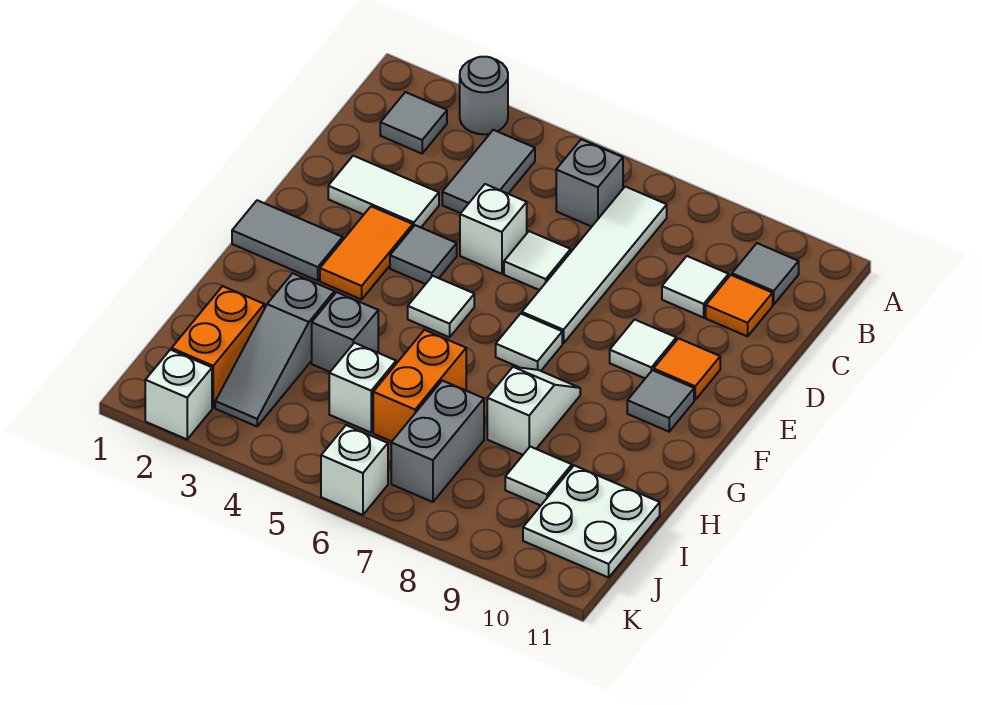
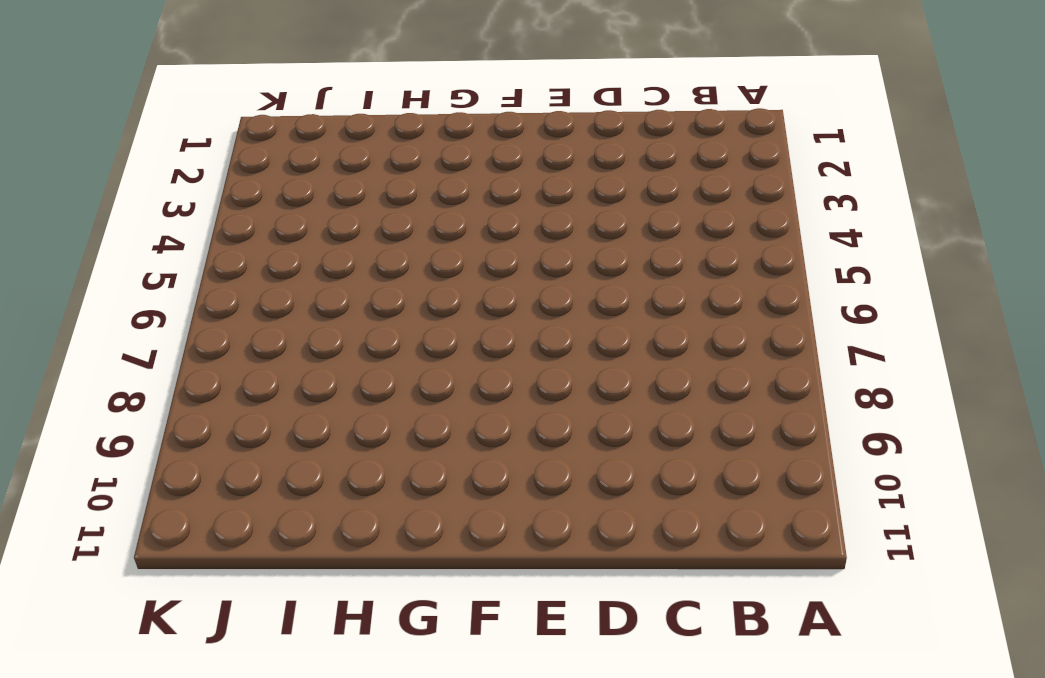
none -> grey round brick A3 level 1
none -> grey tile B2 level 1
none -> grey tile B4:C4 level 1
none -> grey brick B6 level 1

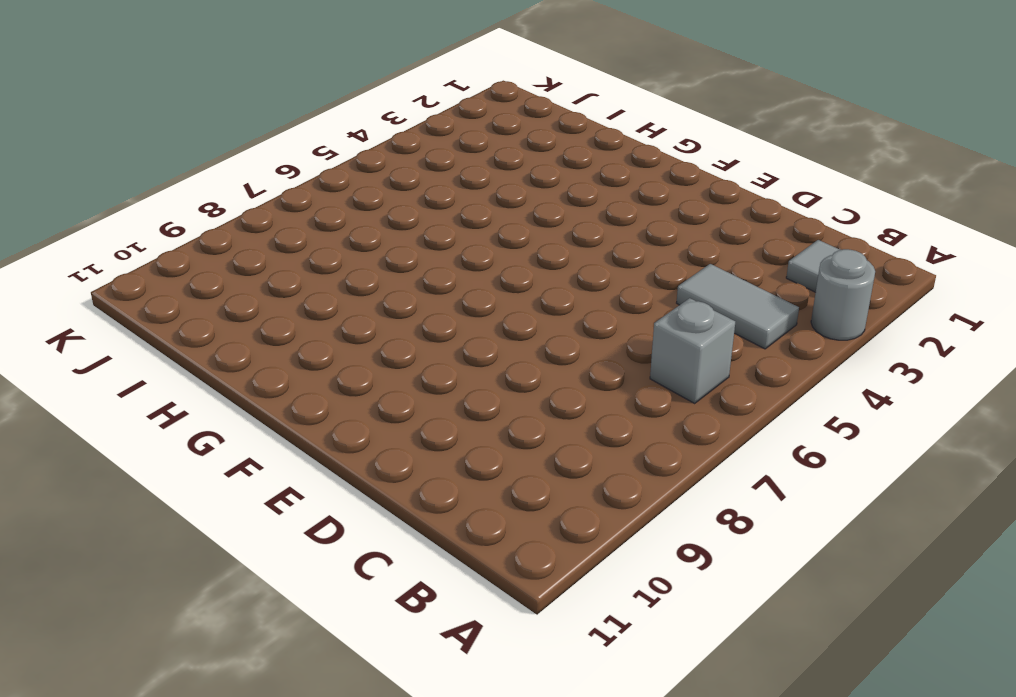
none -> white tile B7:E7 level 1
none -> grey tile B10 level 1
none -> white tile C9 level 1
none -> orange tile C10 level 1

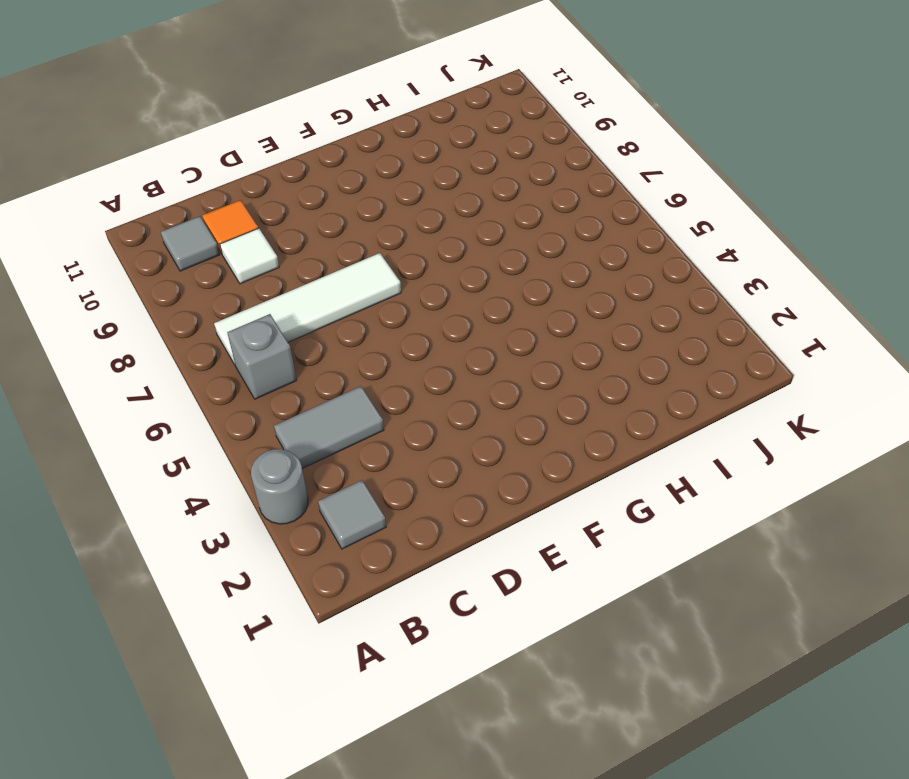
none -> white tile D2:D3 level 1
none -> white brick D5 level 1
none -> white tile D6 level 1
none -> orange tile E3:F3 level 1

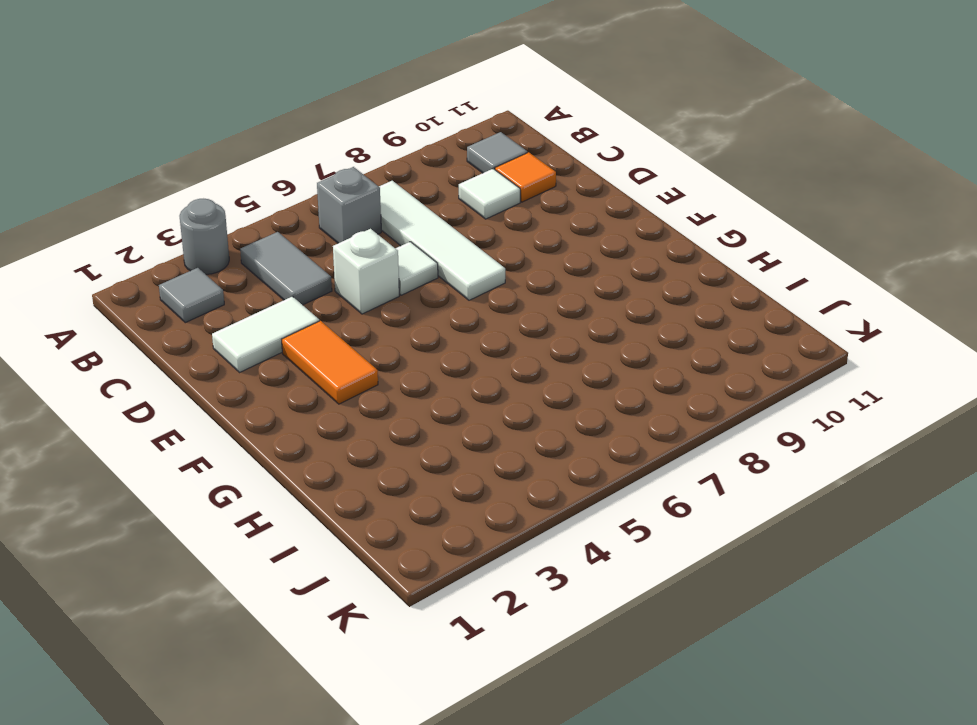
none -> grey tile E4 level 1
none -> white tile E9 level 1
none -> orange tile E10 level 1
none -> grey tile F1:F2 level 1

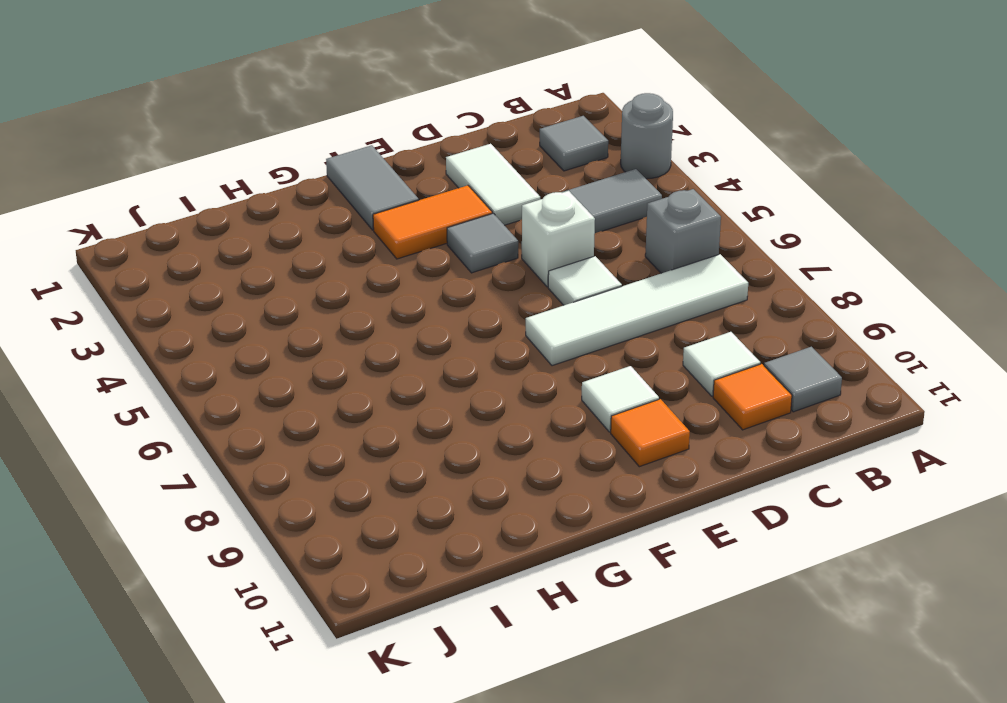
none -> white tile F5 level 1
none -> white tile F7 level 1
none -> grey tile F10 level 1
none -> white slope G8:H8 level 1 top H

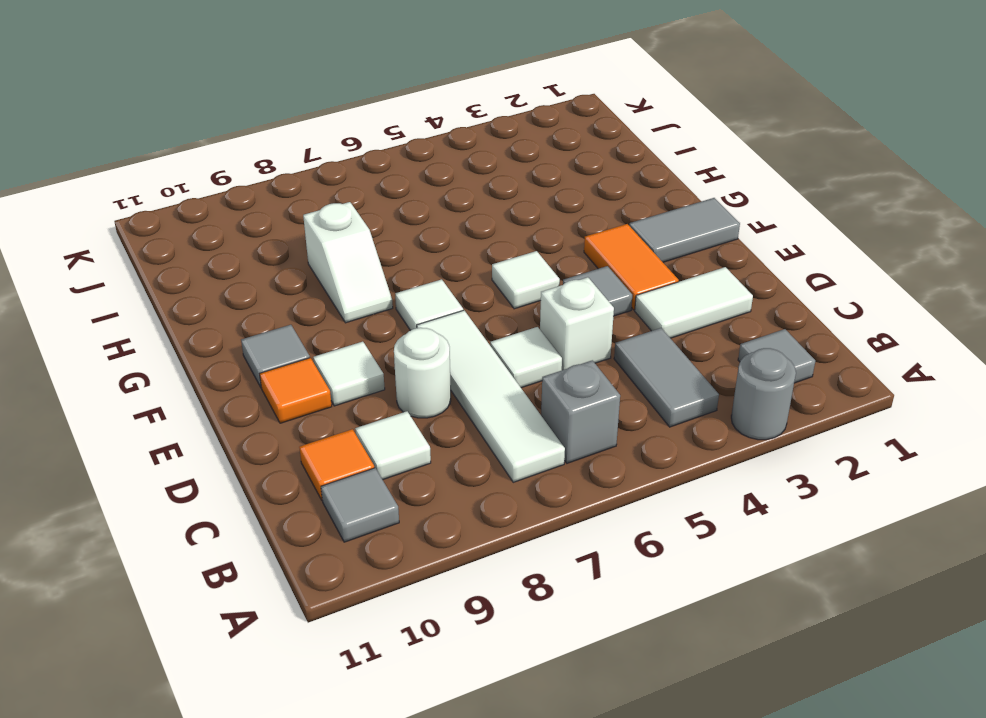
white round brick D8 level 1 -> none
none -> grey slope H3:J3 level 1 top H
none -> grey brick H4 level 1
none -> orange brick H6:I6 level 1
none -> orange brick I2:J2 level 1

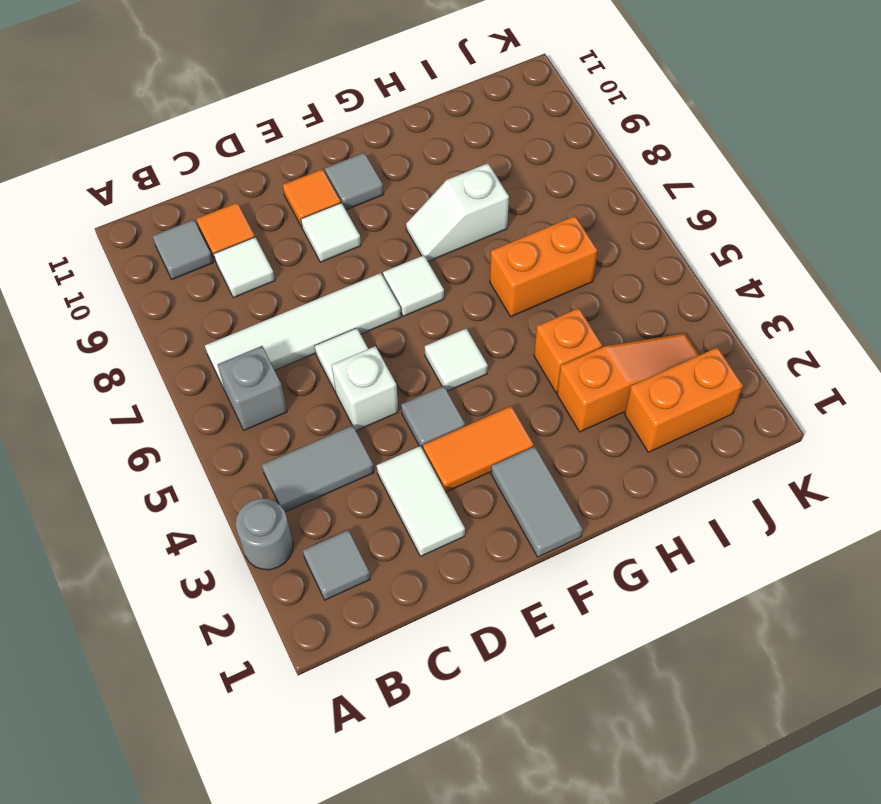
orange slope H3:J3 level 1 top H -> grey slope H3:J3 level 1 top H
orange brick H4 level 1 -> grey brick H4 level 1
none -> white brick I5 level 1
none -> grey brick I7:J7 level 1
none -> white tile I9 level 1
none -> white plate I10:J11 level 1

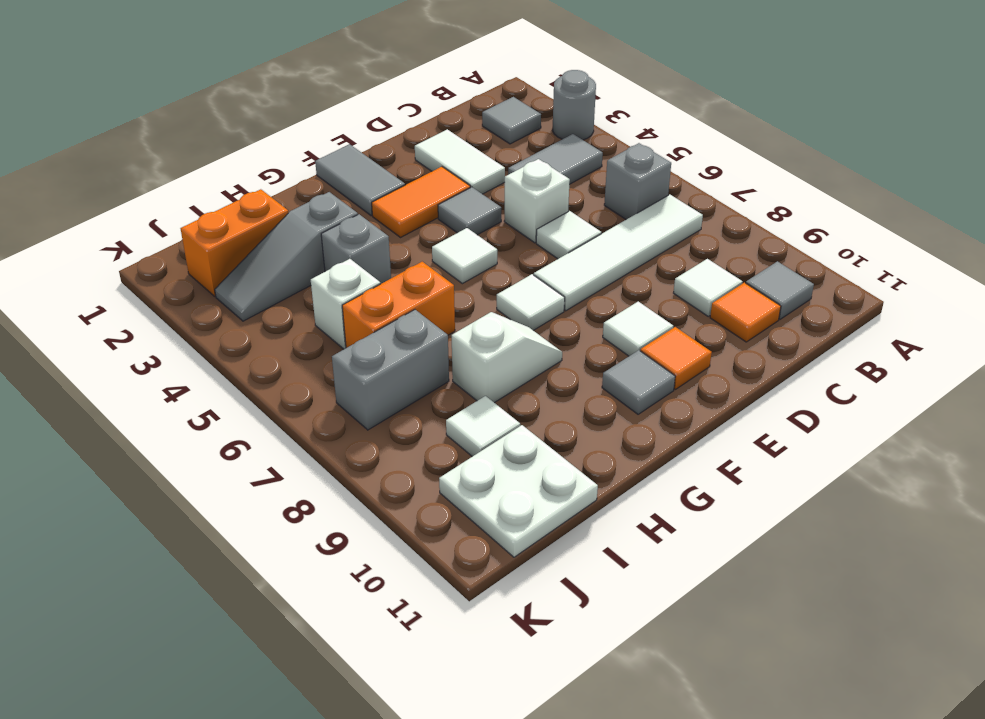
none -> white brick K2 level 1
none -> white brick K6 level 1

